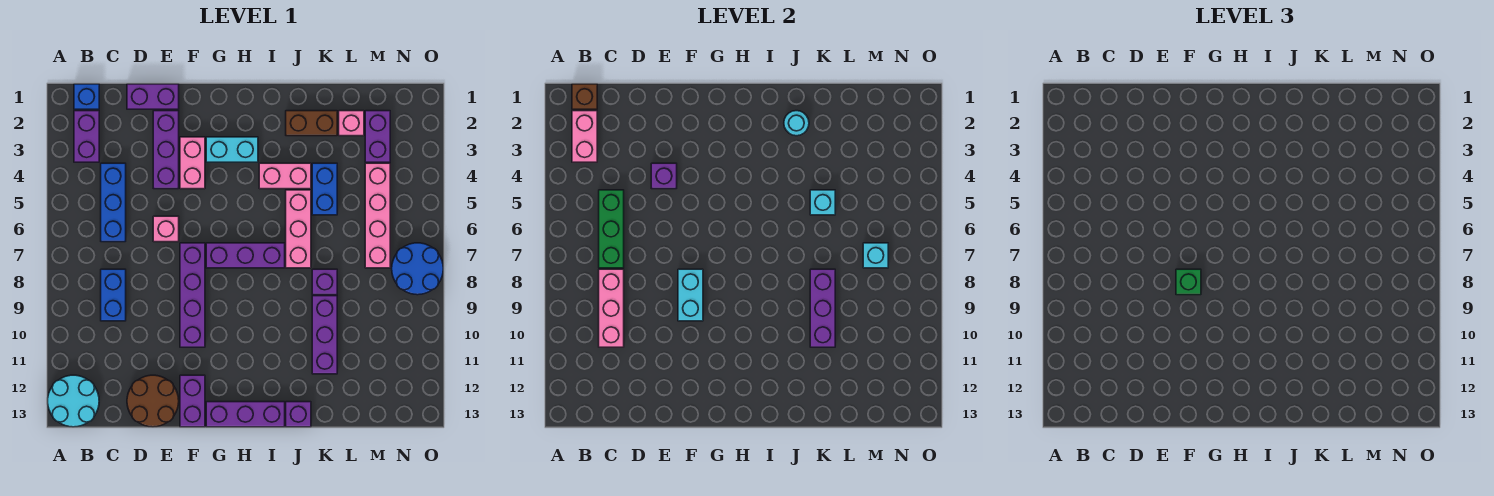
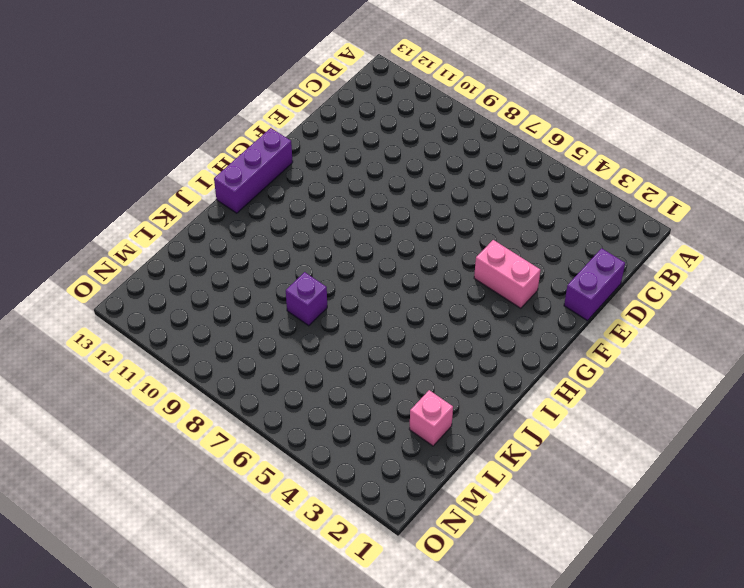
none -> cyan round brick A12:B13 level 1
none -> blue brick B1 level 1
none -> purple brick B2:B3 level 1
none -> blue brick C4:C6 level 1

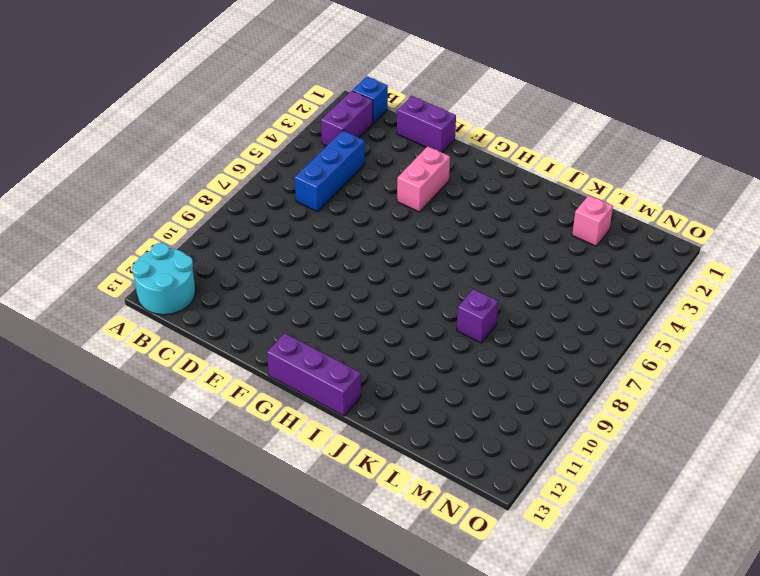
none -> blue brick C8:C9 level 1
none -> brown round brick D12:E13 level 1
none -> purple brick E2:E4 level 1
none -> pink brick E6 level 1

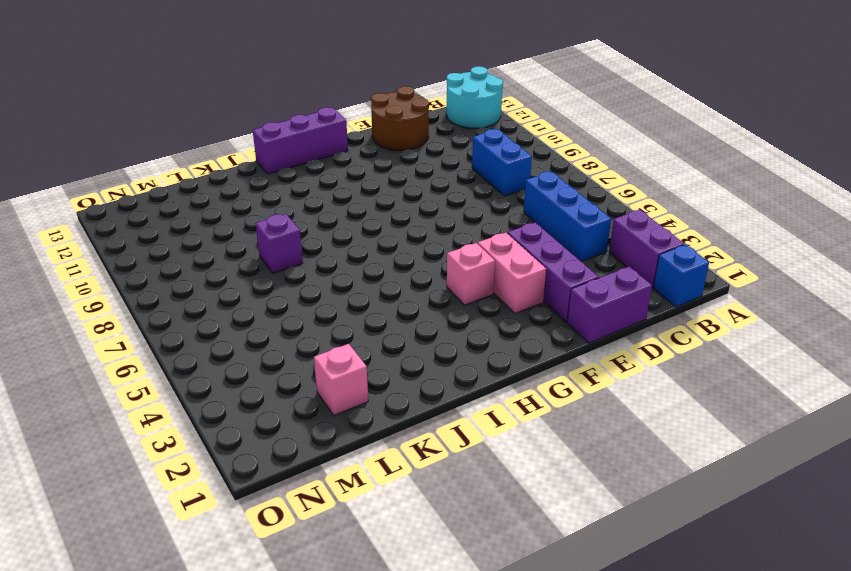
pink brick G4 level 1 -> pink brick E6 level 1
none -> purple brick F7:F10 level 1
none -> purple brick F12:F13 level 1
none -> cyan brick G3:H3 level 1
none -> purple brick G7:I7 level 1

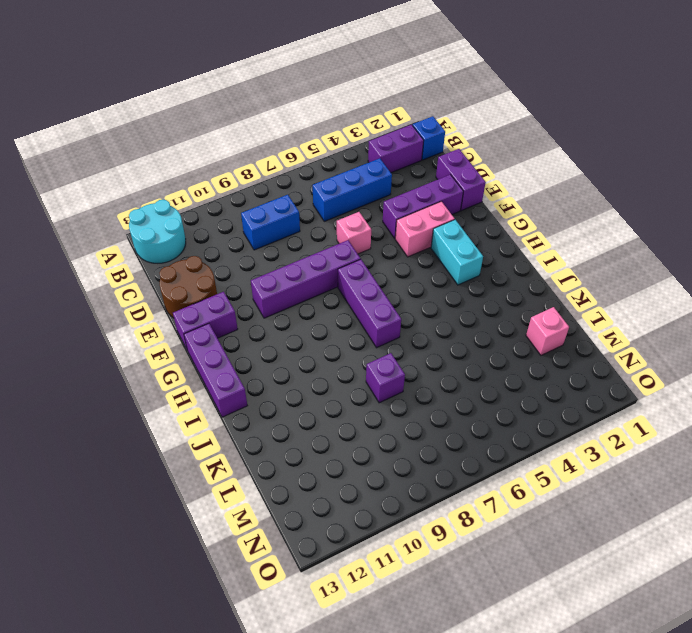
none -> pink brick I4:J4 level 1
none -> brown brick J2:K2 level 1
none -> pink brick J5:J7 level 1
none -> purple brick J13 level 1

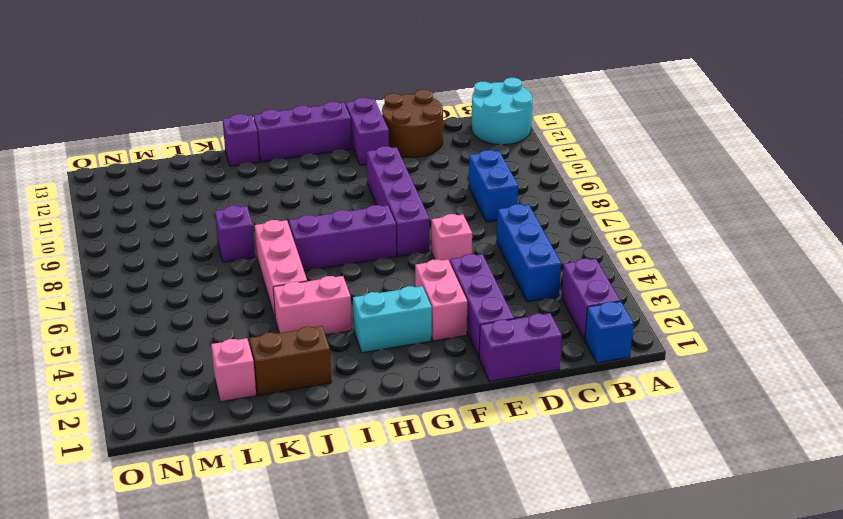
none -> blue brick K4:K5 level 1
none -> purple brick K9:K11 level 1
none -> purple brick M2:M3 level 1
none -> pink brick M4:M7 level 1

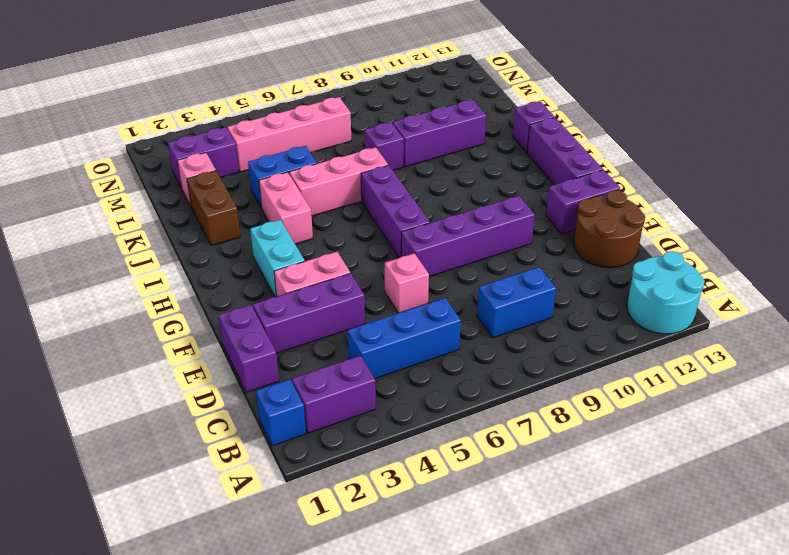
none -> blue round brick N7:O8 level 1
none -> brown brick B1 level 2
none -> pink brick B2:B3 level 2
none -> green brick C5:C7 level 2

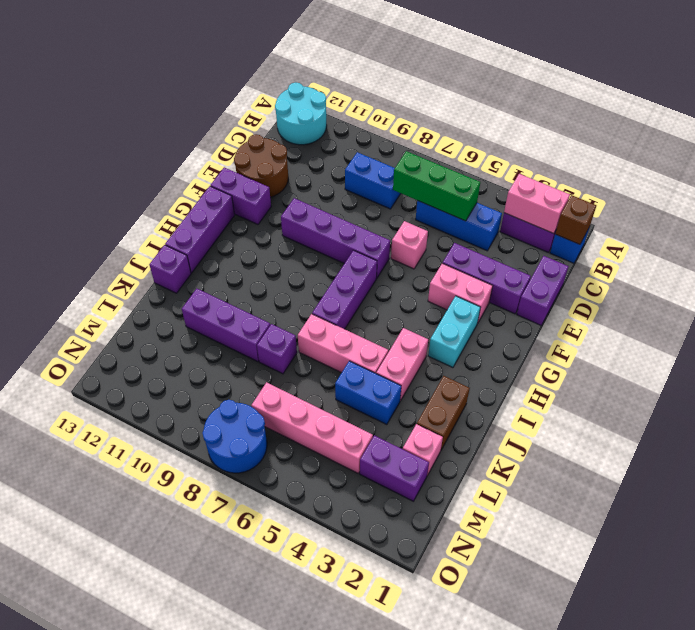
none -> pink brick C8:C10 level 2
none -> purple brick E4 level 2
none -> cyan brick F8:F9 level 2
none -> cyan round brick J2 level 2

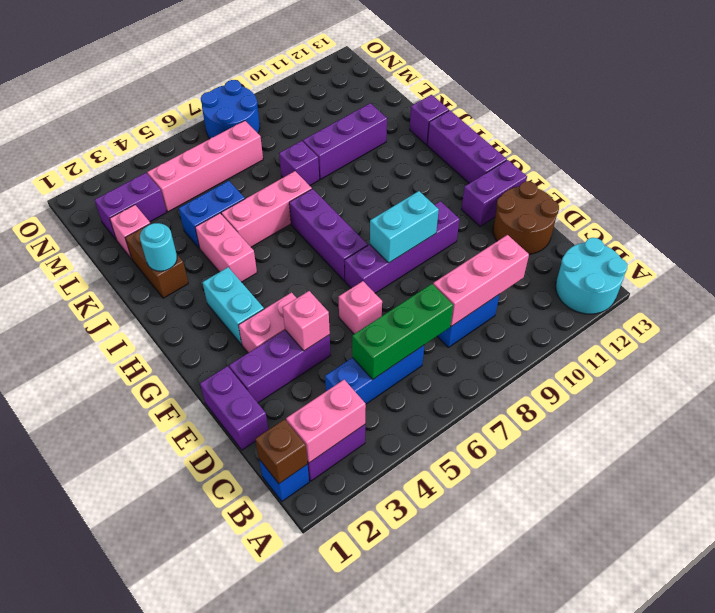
pink brick E4 level 2 -> purple brick E4 level 2
none -> cyan brick K5 level 2
none -> purple brick K8:K10 level 2
none -> cyan brick M7 level 2
none -> green brick F8 level 3

